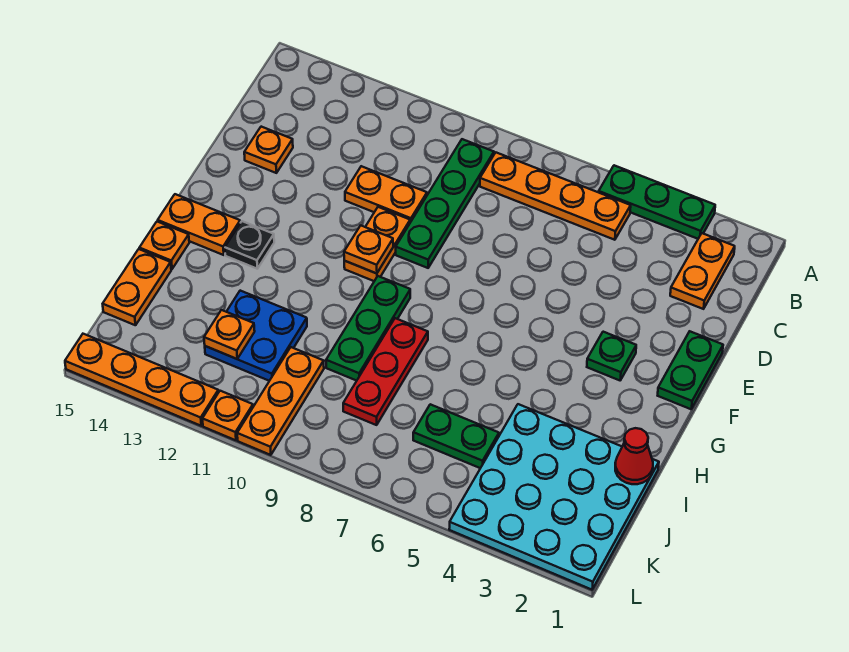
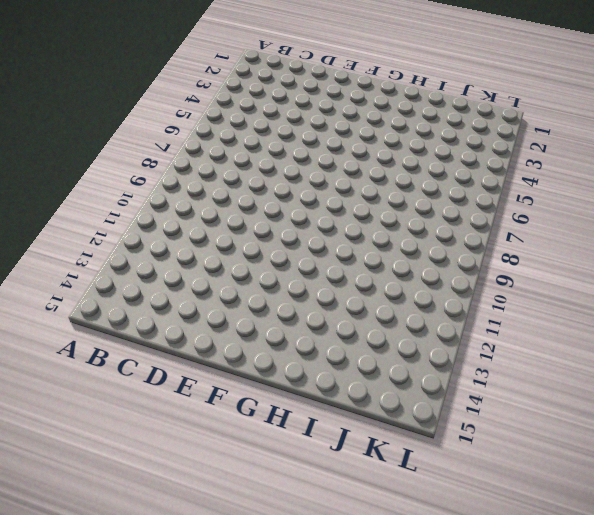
none -> green plate A3:A5 level 1
none -> orange plate B2:C2 level 1
none -> orange plate B5:B8 level 1

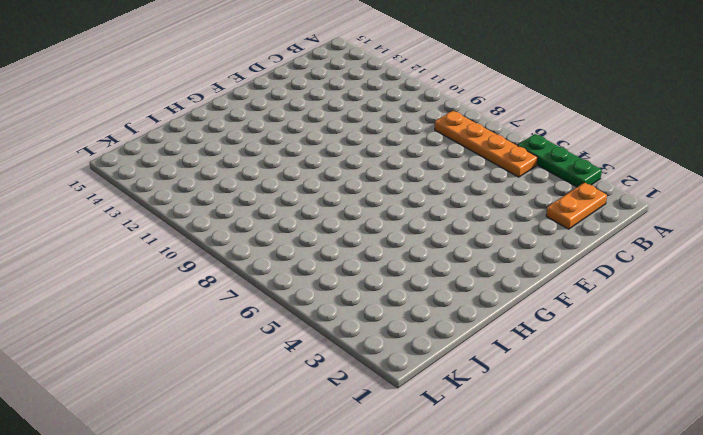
none -> green plate B9:E9 level 1
none -> orange plate D10:D11 level 1
none -> orange plate D14 level 1

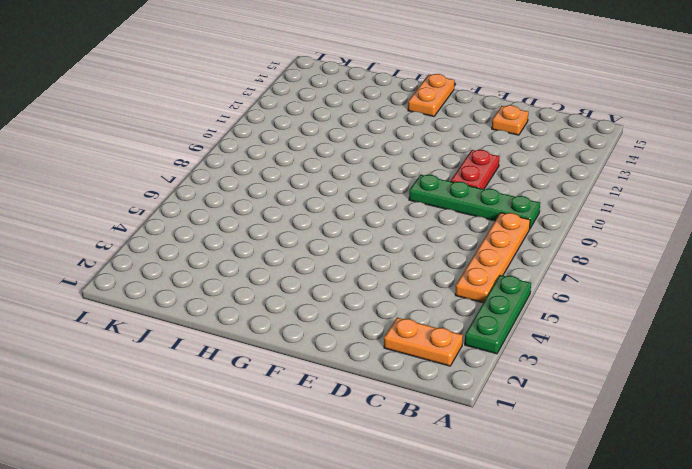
red plate D10:D11 level 1 -> orange plate D10:D11 level 1
none -> green plate E1:F1 level 1
none -> orange plate E10:F10 level 1
none -> green plate F3 level 1

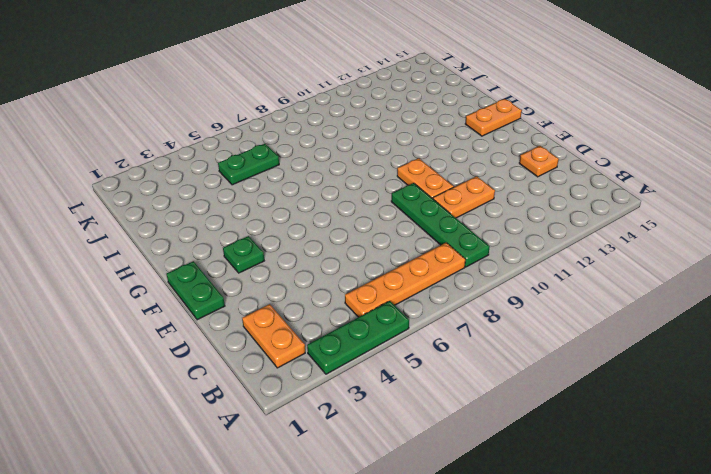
none -> green plate G9:I9 level 1
none -> black plate G13 level 1
none -> red plate H8:J8 level 1

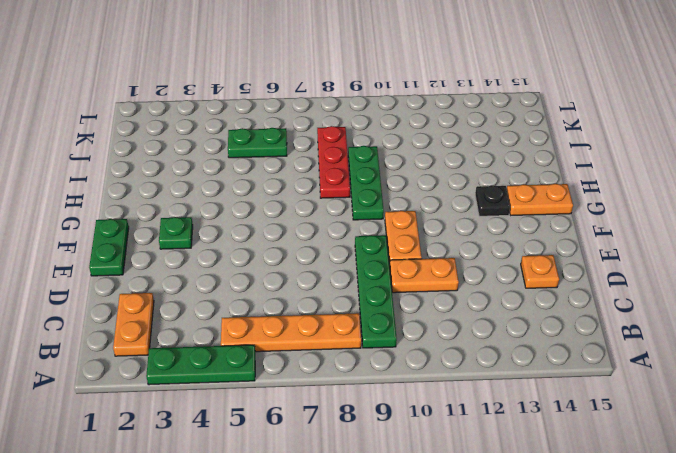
none -> orange plate H15 level 1
none -> cyan plate I1:L4 level 1
none -> blue plate I11:J12 level 1

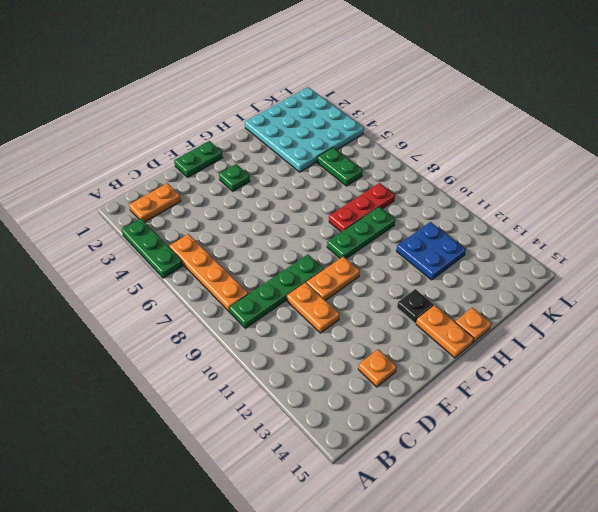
none -> orange plate I15:J15 level 1
none -> orange plate J10:L10 level 1
none -> orange plate L11 level 1

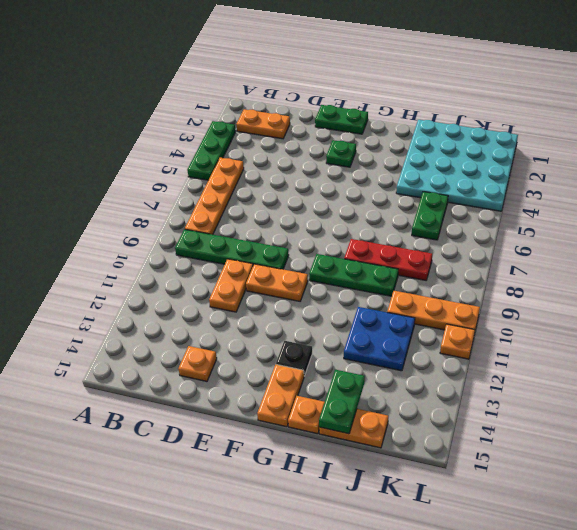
green plate I14:I15 level 2 -> none
none -> orange plate L12:L15 level 1
none -> orange plate F10 level 2
none -> red cone I1 level 2

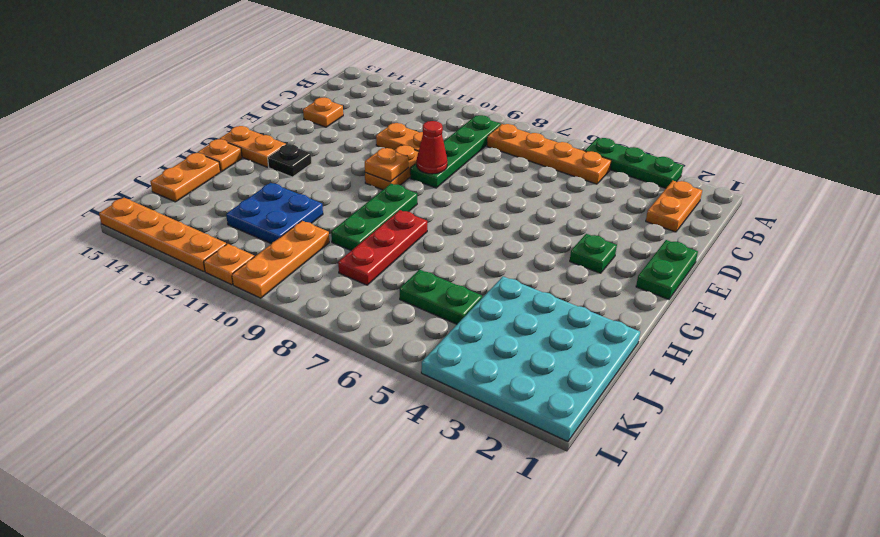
red cone E9 level 2 -> red cone I1 level 2
none -> orange plate J12 level 2

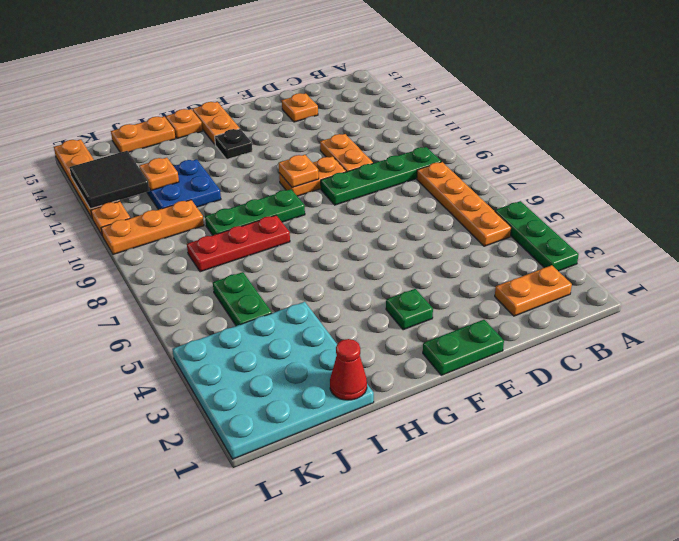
black tile K12:L13 level 2 -> none

